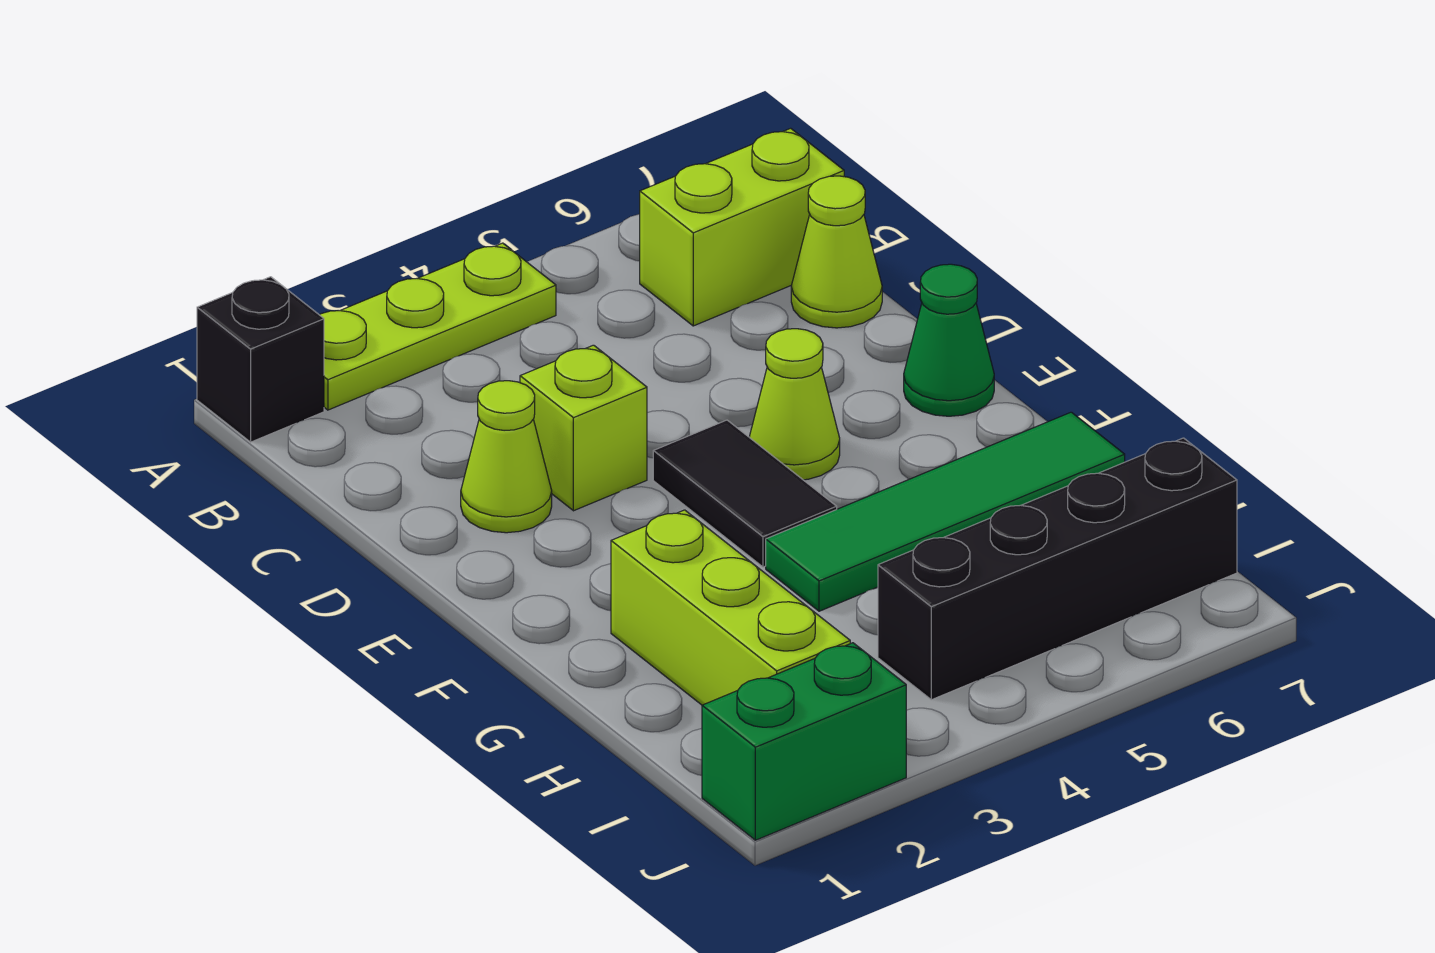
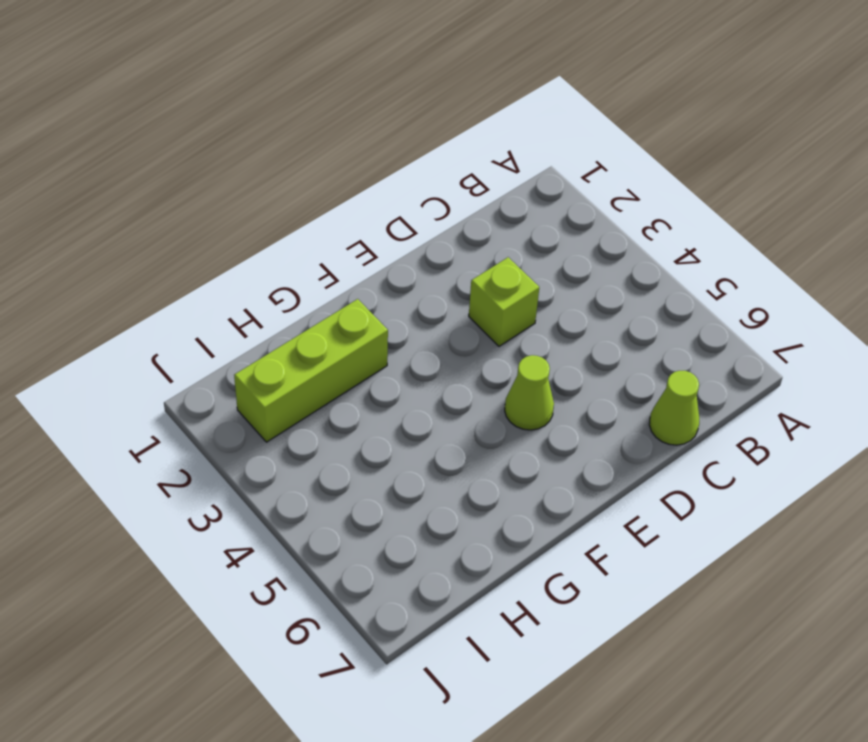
none -> black brick A1 level 1
none -> lime plate A2:A4 level 1
none -> lime brick B6:B7 level 1

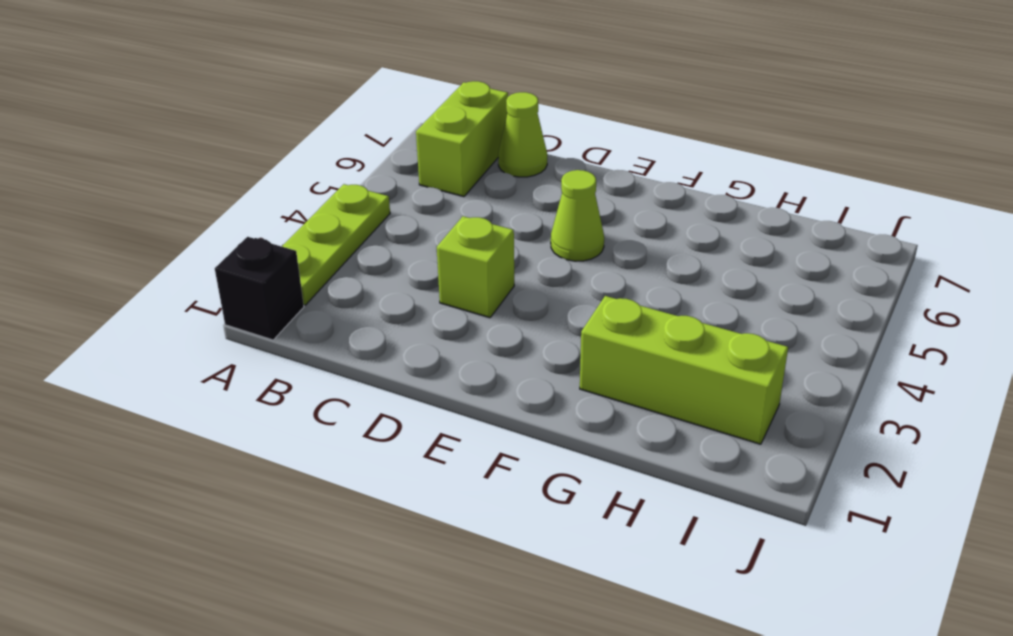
none -> lime cone D2 level 1
none -> black tile E4:F4 level 1
none -> green cone E7 level 1

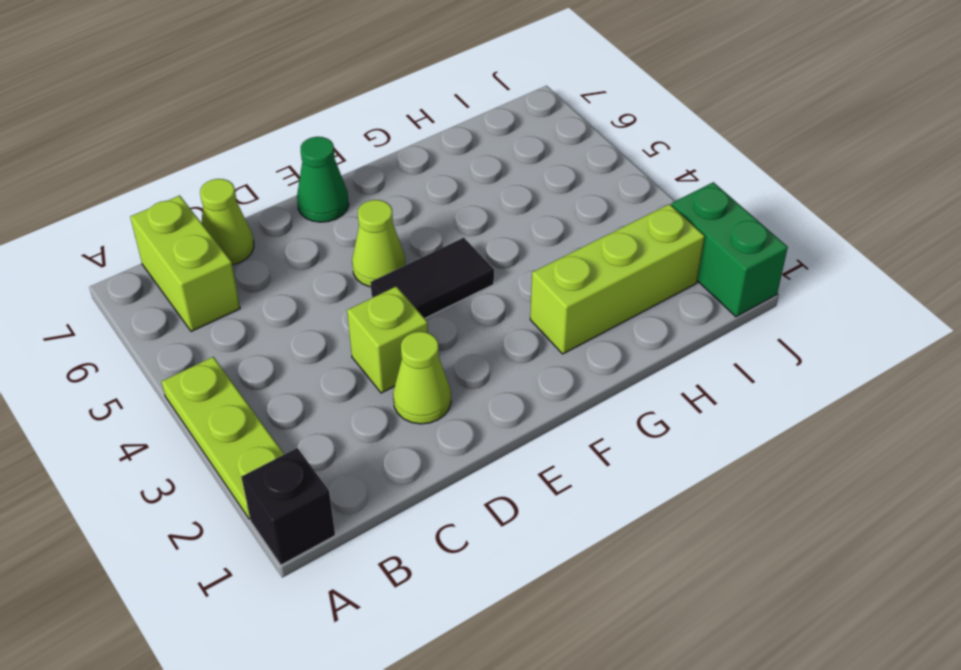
none -> green tile G4:G7 level 1
none -> black brick I4:I7 level 1

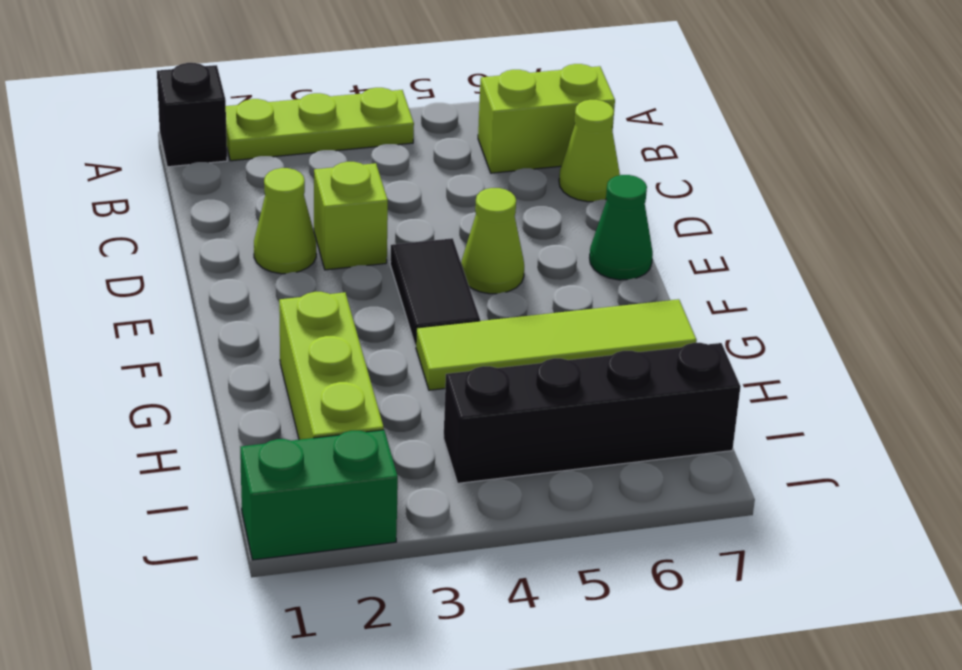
lime tile G4:G7 level 1 -> green tile G4:G7 level 1

